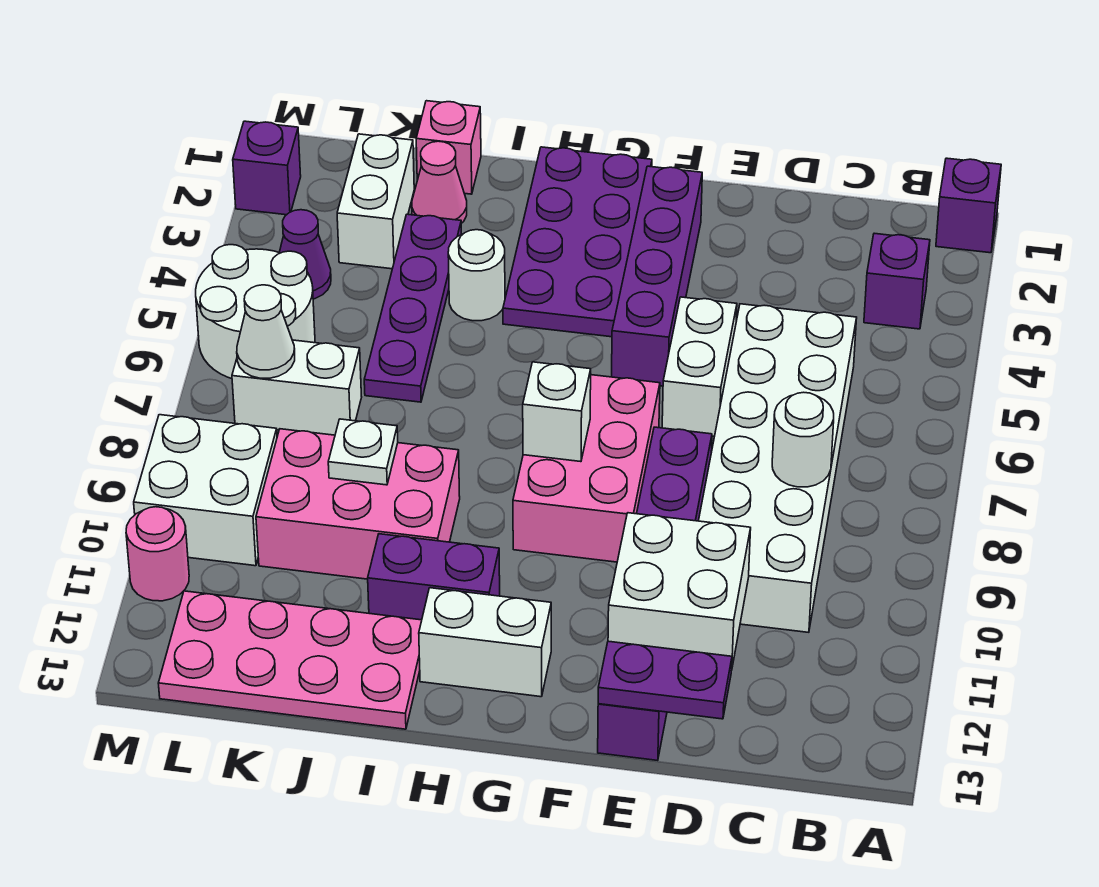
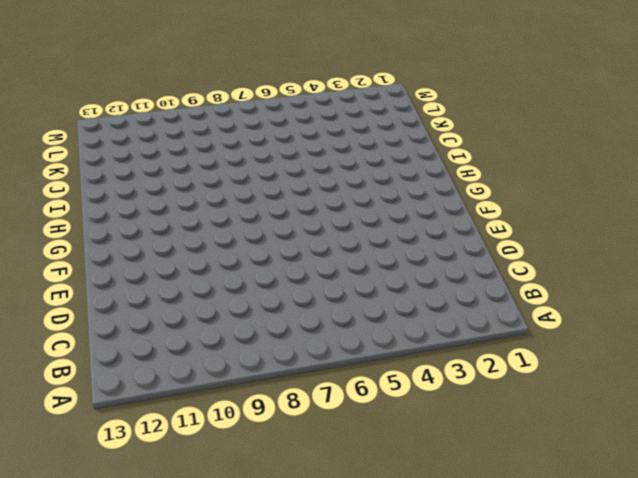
none -> purple brick A1 level 1
none -> purple brick B3 level 1
none -> white brick C5:D10 level 1

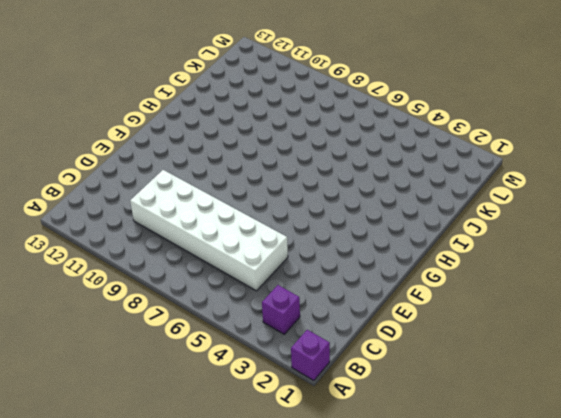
none -> white brick E5:E6 level 1
none -> purple brick E8:E13 level 1
none -> purple brick F2:F5 level 1

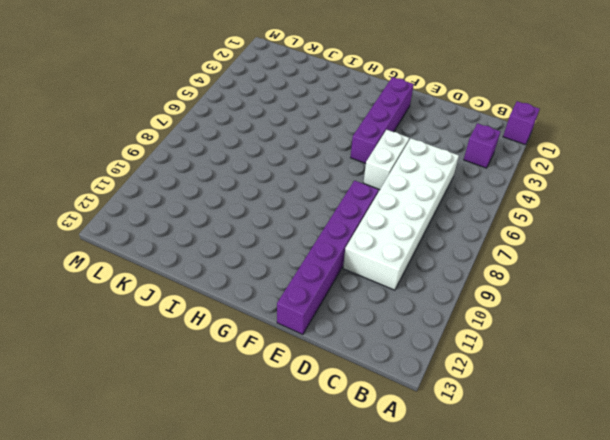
none -> pink brick F7:G9 level 1
none -> purple plate G1:H4 level 1
none -> white brick G12:H12 level 1

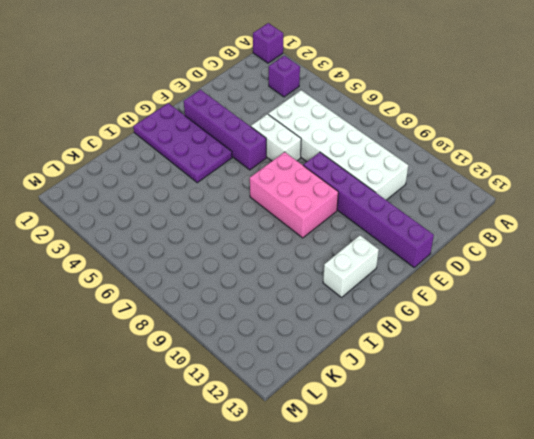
none -> purple brick H11:I11 level 1
none -> white round brick I4 level 1
none -> pink brick I9:K10 level 1

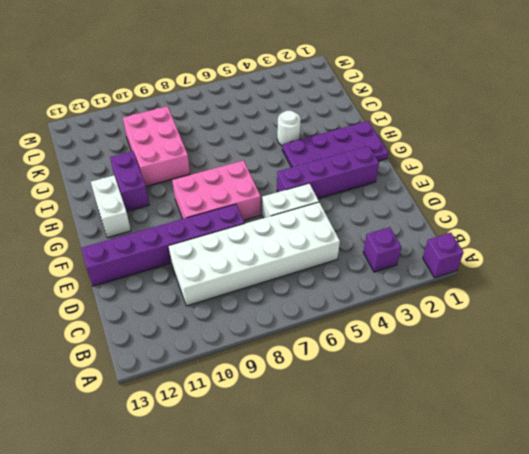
none -> pink plate I12:L13 level 1
none -> pink brick J1 level 1
none -> pink cone J2 level 1

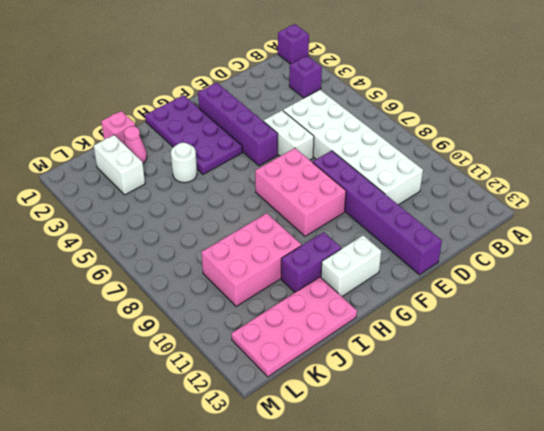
none -> purple plate J3:J6 level 1
none -> white brick K7:L7 level 1
none -> purple cone L4 level 1

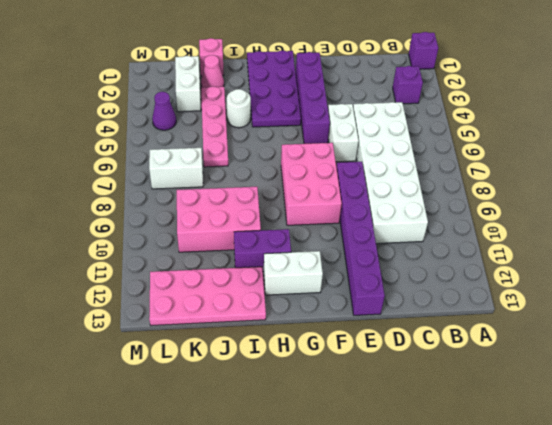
pink plate J3:J6 level 1 -> purple plate J3:J6 level 1
none -> white round brick L5:M6 level 1
none -> white brick L9:M10 level 1
none -> purple brick M2 level 1

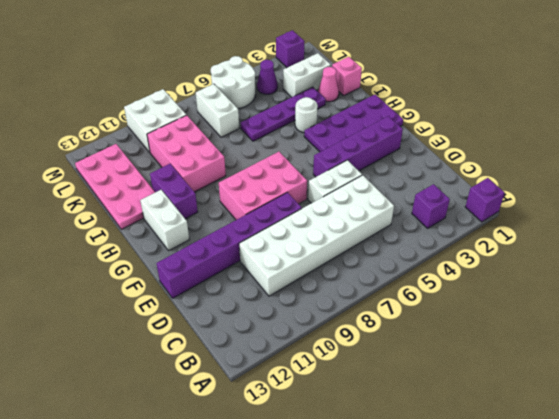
none -> pink round brick M11 level 1
none -> white round brick C8 level 2
none -> white brick D11:E12 level 2

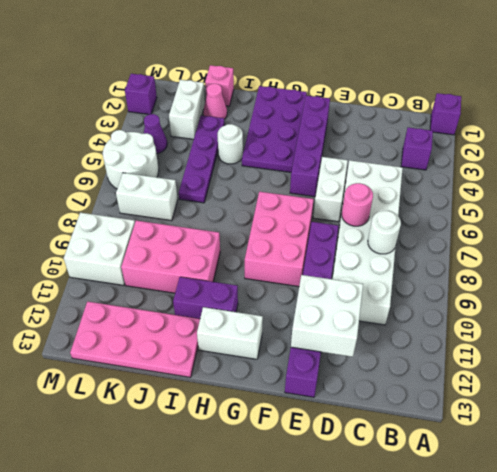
pink round brick D7 level 2 -> pink round brick M11 level 1
none -> purple plate D13:E13 level 2
none -> white brick G8 level 2
none -> white plate J9 level 2

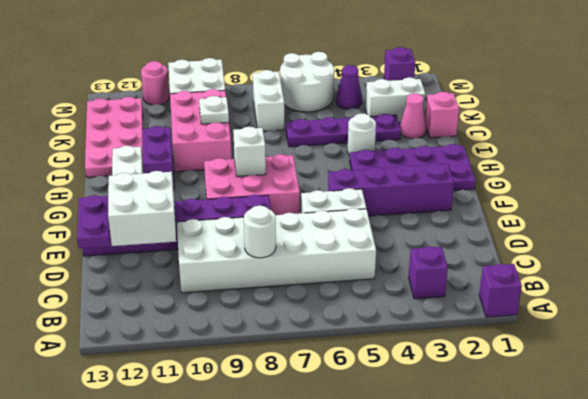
none -> white cone L7 level 2

